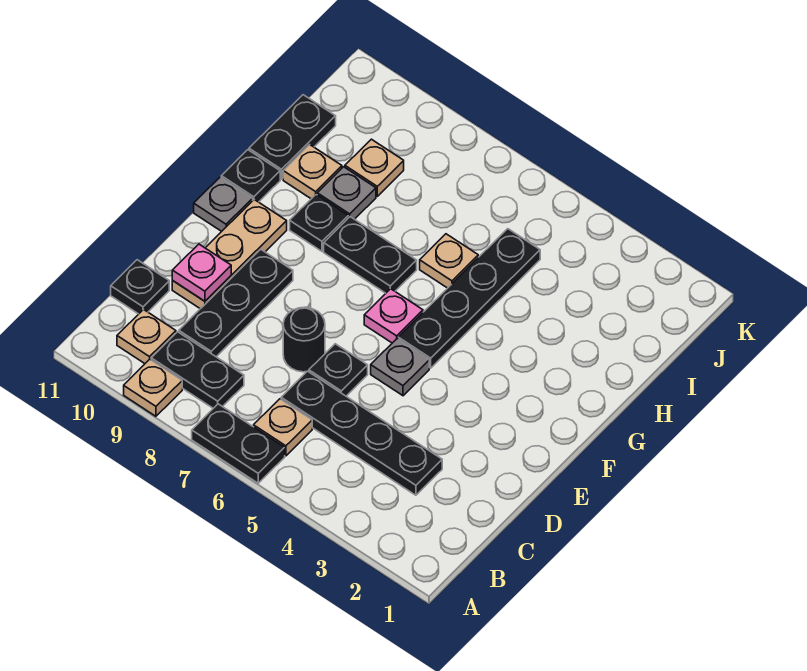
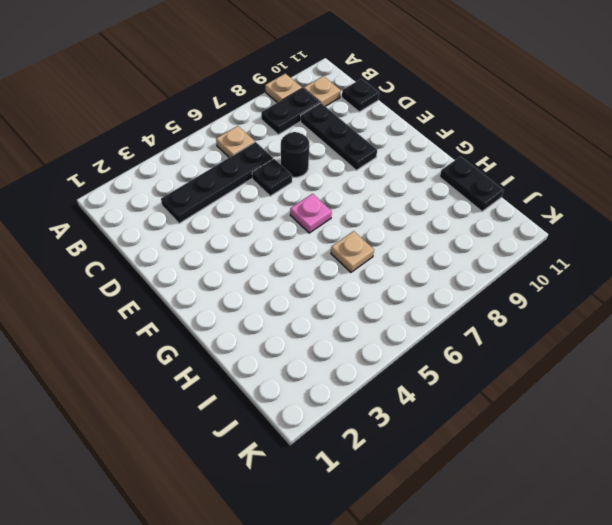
none -> black plate A6:A7 level 1
none -> tan plate D10:F10 level 1
none -> grey plate E5 level 1

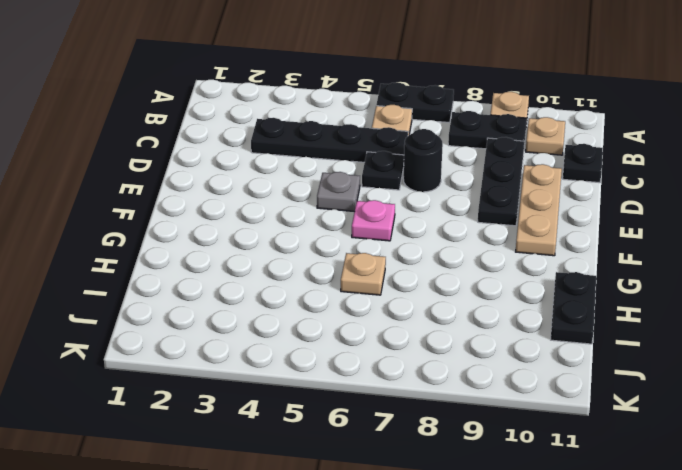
none -> black plate F5:I5 level 1
none -> grey plate F11 level 1
none -> black plate G7:G8 level 1

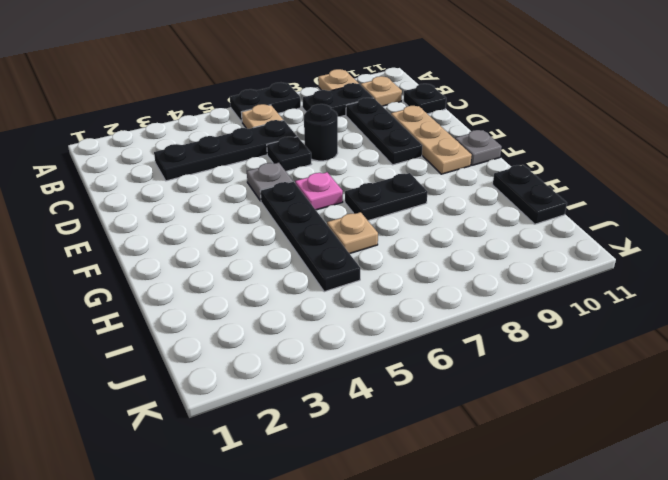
none -> black plate G9 level 1
none -> black plate G11 level 1
none -> grey plate H9 level 1

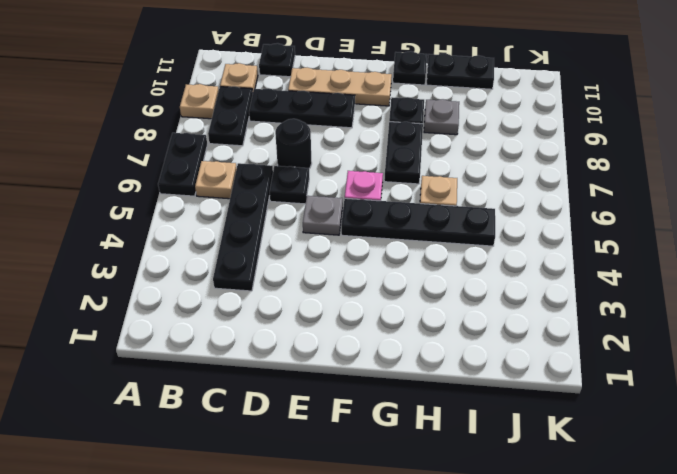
none -> grey plate F11 level 1
none -> tan plate H10 level 1
none -> tan plate I9 level 1

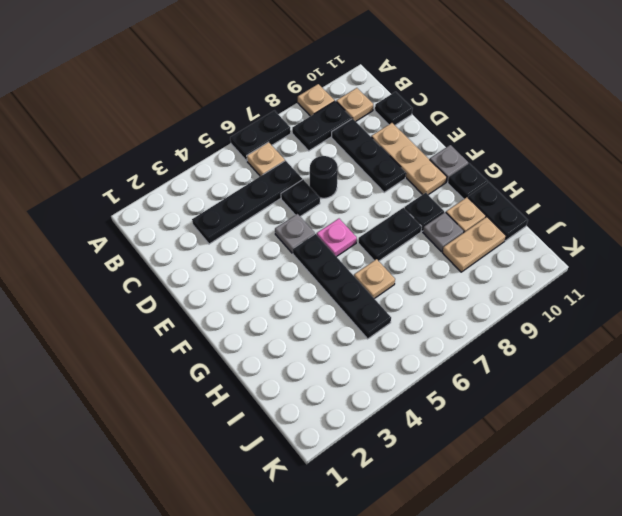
tan plate I9:I10 level 1 -> tan plate I9 level 1
none -> pink plate D10 level 2

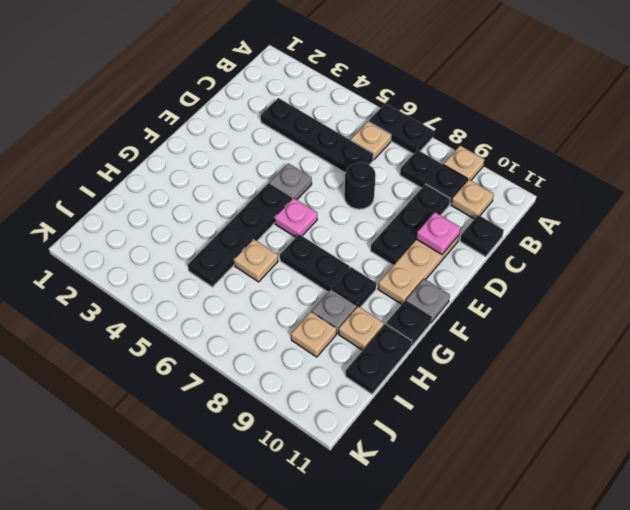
none -> black plate D6 level 1

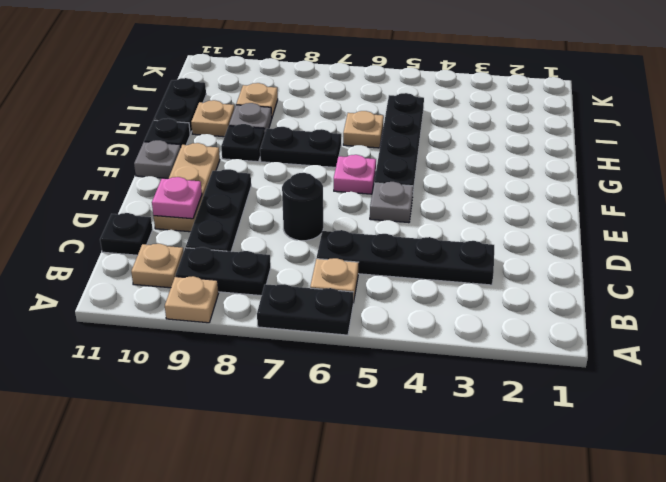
none -> black plate D6 level 1

